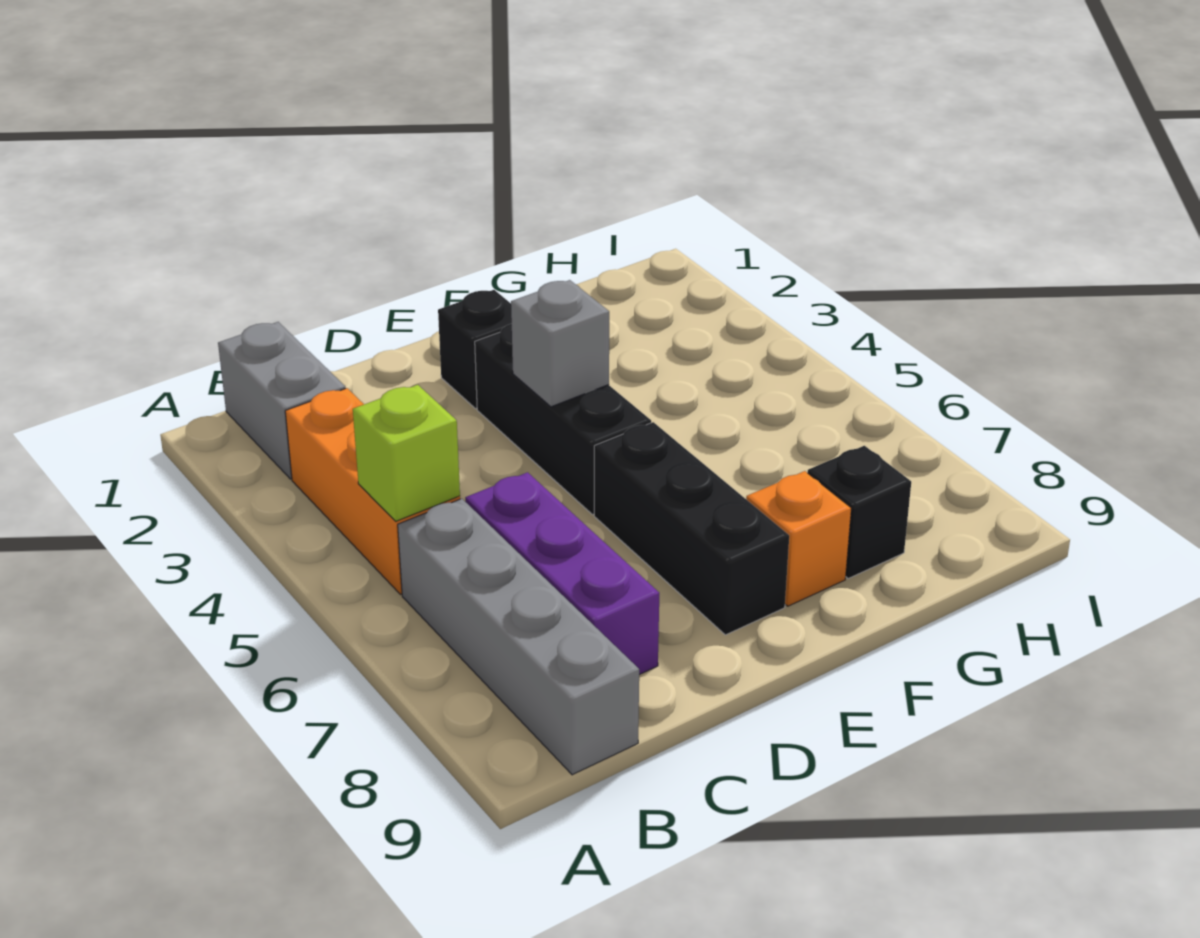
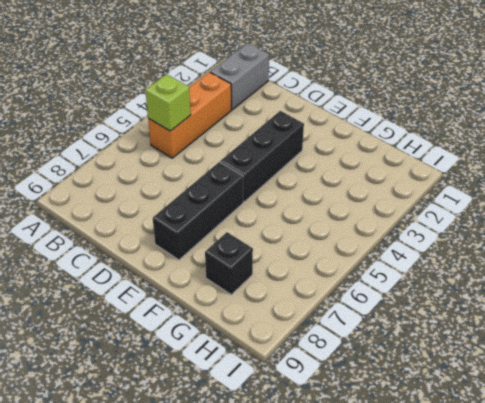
none -> grey brick B6:B9 level 1
none -> purple brick C6:C8 level 1

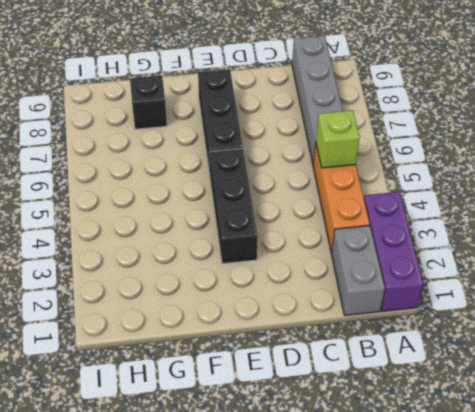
purple brick A1:A3 level 1 -> purple brick C6:C8 level 1
none -> black brick E2 level 1
none -> orange brick F8 level 1

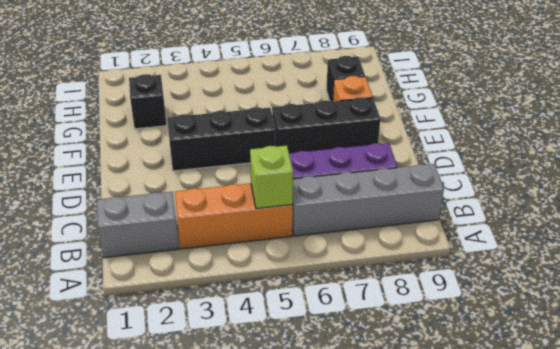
black brick G2 level 1 -> black brick E2 level 1
none -> grey brick E4 level 2

